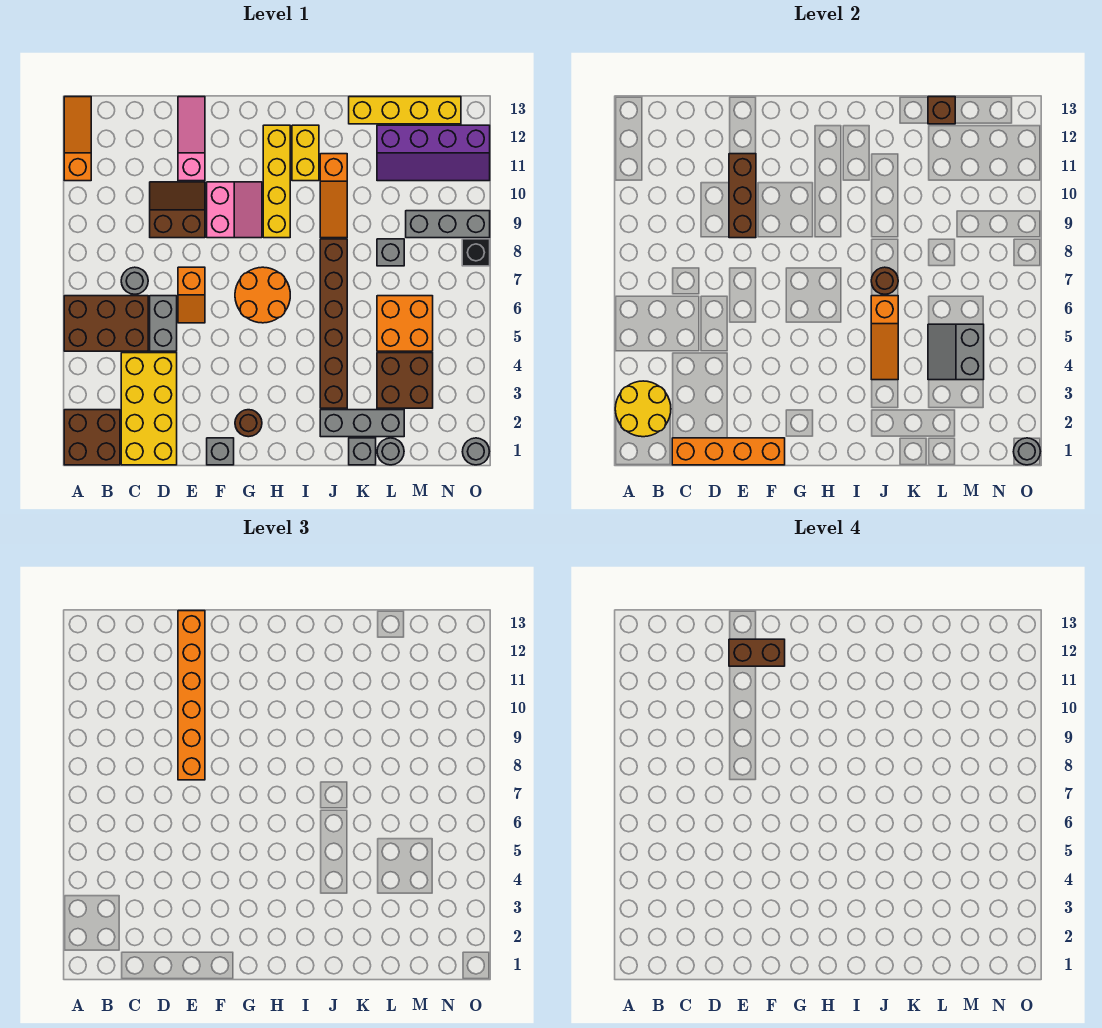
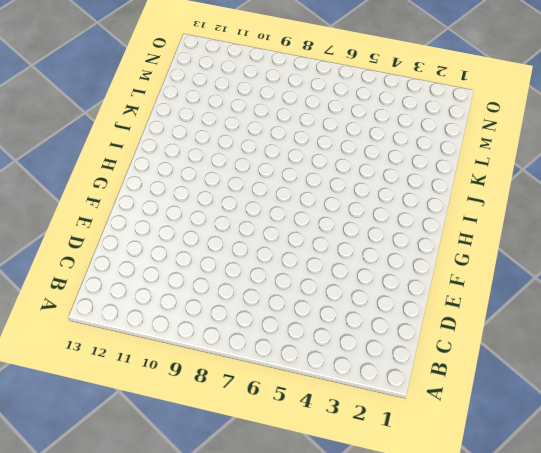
none -> brown brick A1:B2 level 1
none -> brown brick A5:C6 level 1
none -> orange slope A11:A13 level 1 top 11
none -> yellow brick C1:D4 level 1

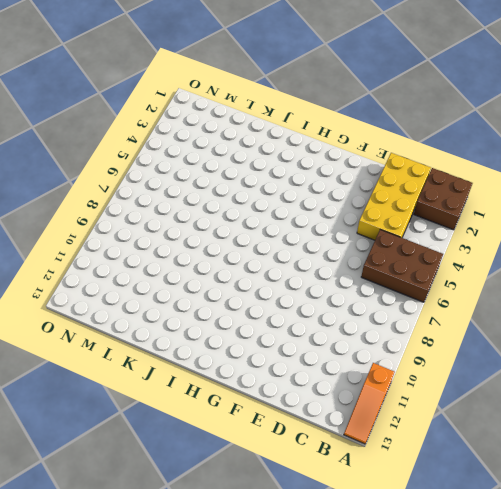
none -> grey round brick C7 level 1
none -> grey brick D5:D6 level 1
none -> brown slope D9:E10 level 1 top 9
none -> orange slope E6:E7 level 1 top 7

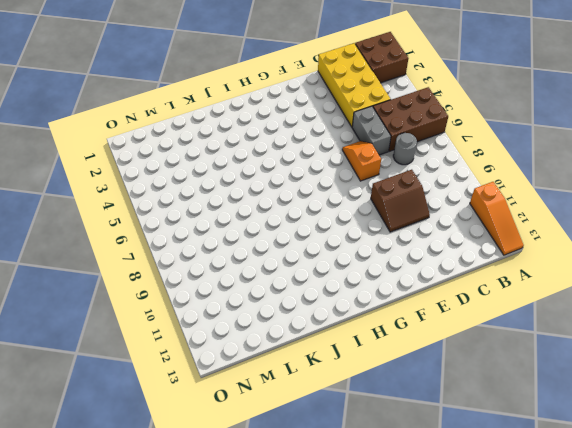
none -> pink slope E11:E13 level 1 top 11
none -> grey brick F1 level 1
none -> pink slope F9:G10 level 1 top F
none -> brown round brick G2 level 1

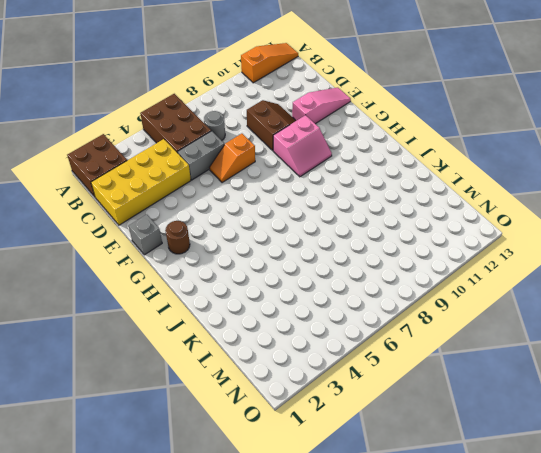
none -> orange round brick G6:H7 level 1
none -> yellow brick H9:H12 level 1
none -> yellow brick I11:I12 level 1
none -> grey brick J2:L2 level 1

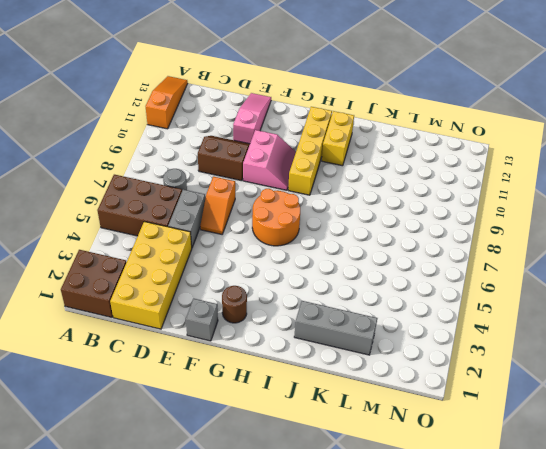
none -> brown brick J3:J8 level 1
none -> orange slope J9:J11 level 1 top 11
none -> grey brick K1 level 1
none -> yellow brick K13:N13 level 1

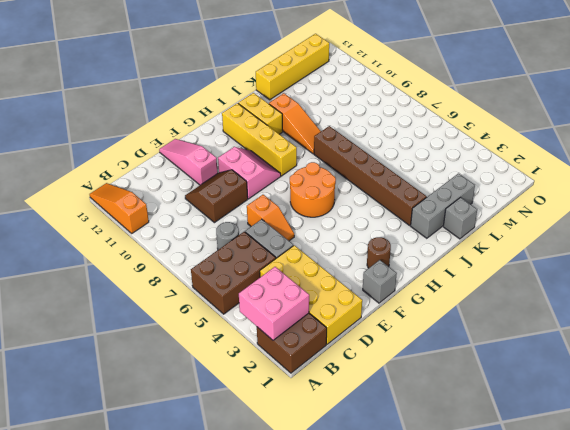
pink brick A2:B3 level 2 -> yellow round brick A2:B3 level 2
none -> grey round brick L1 level 1
none -> brown brick L3:M4 level 1
none -> orange brick L5:M6 level 1
none -> grey brick L8 level 1

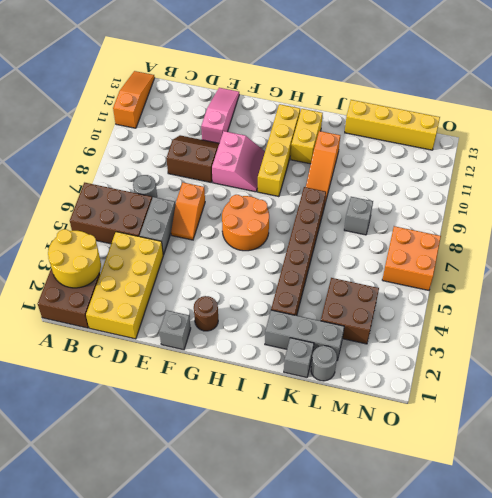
orange brick N6:O7 level 1 -> orange brick L5:M6 level 1
none -> purple slope L11:O12 level 1 top 12
none -> grey brick M9:O9 level 1
none -> grey round brick O1 level 1
none -> black brick O8 level 1

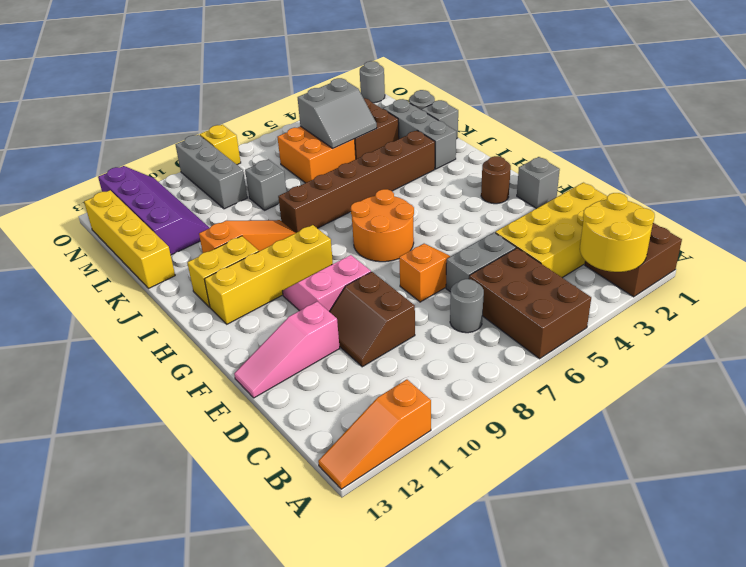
yellow brick O8 level 1 -> black brick O8 level 1
none -> orange brick C1:F1 level 2
none -> brown brick E9:E11 level 2
none -> orange slope J4:J6 level 2 top 6
none -> brown round brick J7 level 2

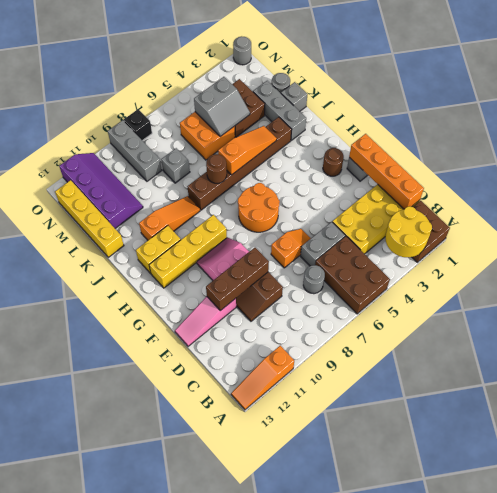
none -> brown brick L13 level 2
none -> grey round brick O1 level 2
none -> orange brick E8:E13 level 3
none -> brown brick E12:F12 level 4

